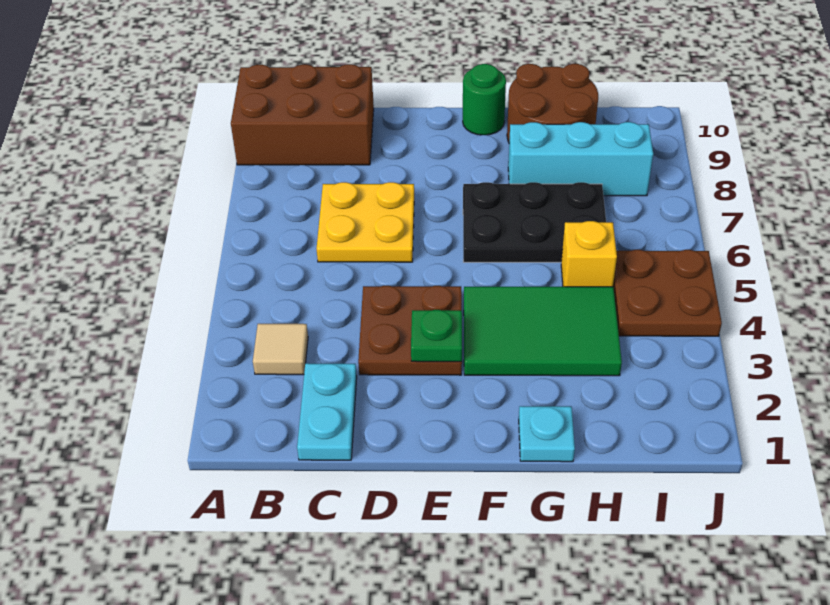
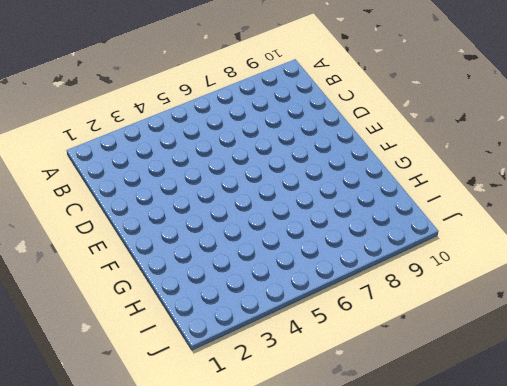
none -> brown brick A9:C10 level 1
none -> tan tile B3 level 1
none -> cyan plate C1:C2 level 1

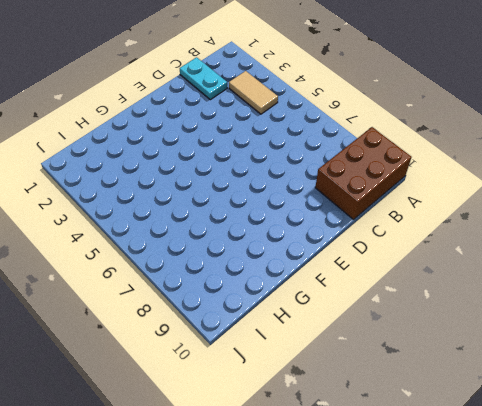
tan tile B3:B4 level 1 -> tan tile B3 level 1
none -> yellow plate C6:D7 level 1
none -> brown plate D3:E4 level 1
none -> green tile F3:H4 level 1

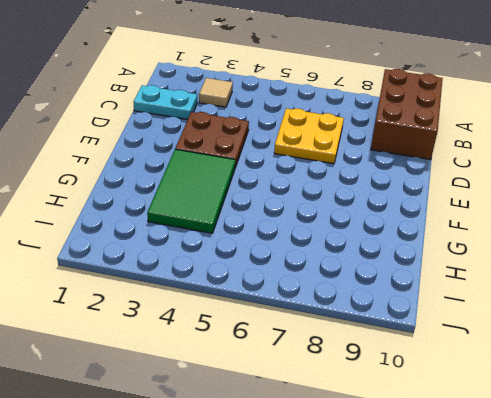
none -> black plate F6:H7 level 1
none -> green round brick F10 level 1
none -> cyan plate G1 level 1

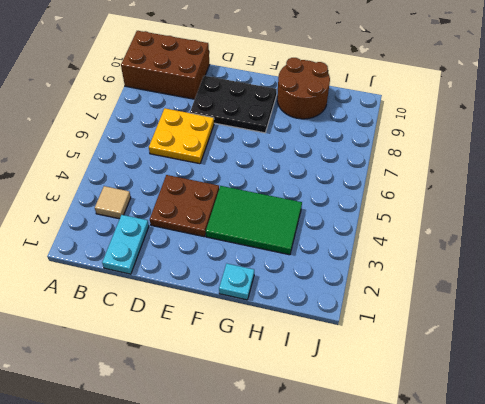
black plate D8:F9 level 1 -> black plate F6:H7 level 1
none -> green round brick F10 level 1
none -> cyan brick G8:I8 level 1
none -> yellow brick H5 level 1

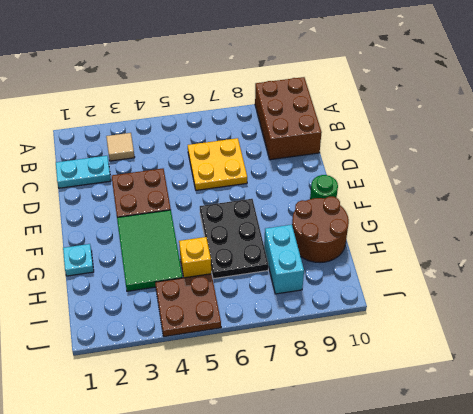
cyan brick H8:I8 level 1 -> cyan brick G8:I8 level 1
none -> green plate E3 level 2

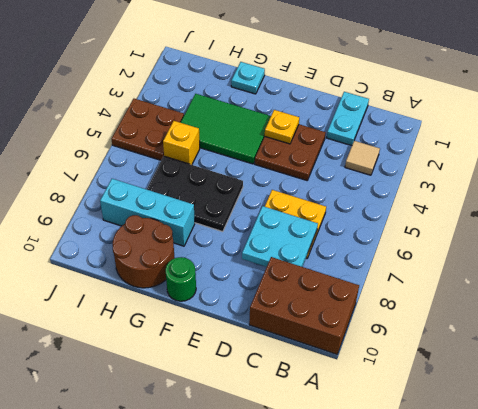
cyan plate C7:D8 level 2 -> none
yellow plate E3 level 2 -> green plate E3 level 2

